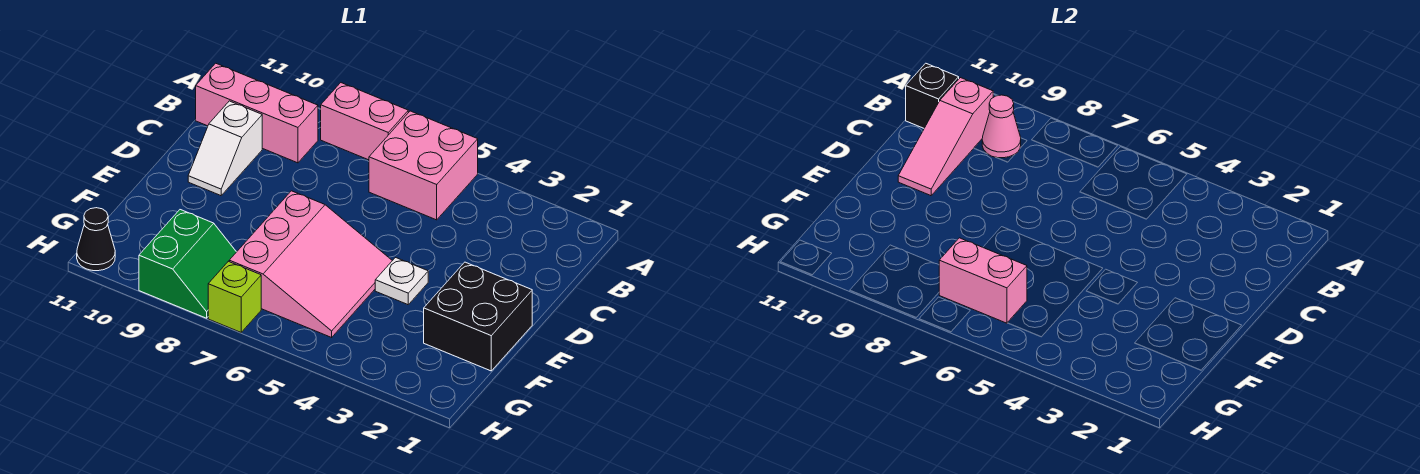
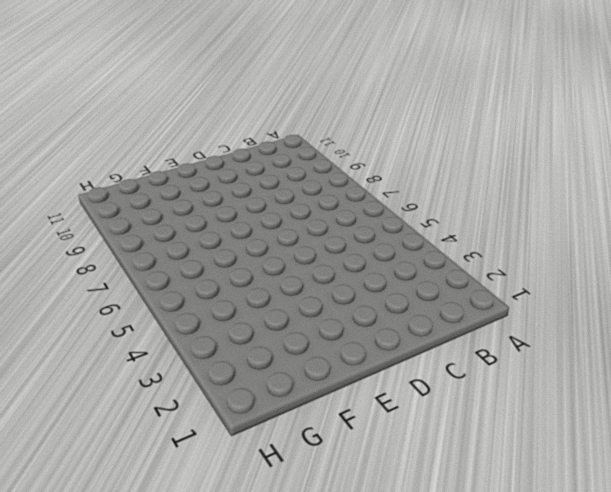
none -> pink brick A5:B6 level 1
none -> pink brick A7:A8 level 1
none -> pink brick B9:B11 level 1

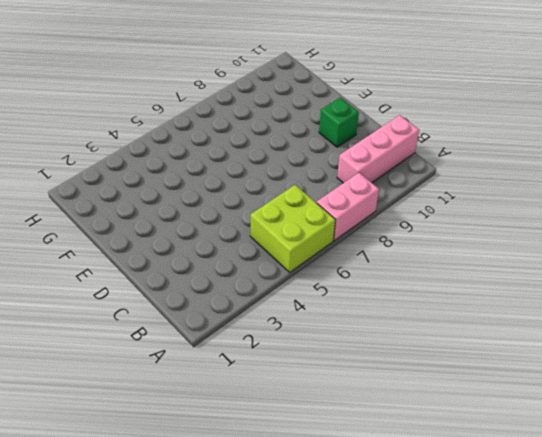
lime brick A5:B6 level 1 -> pink brick A5:B6 level 1
green brick D10 level 1 -> white slope C10:D10 level 1 top C
none -> black brick E1:F2 level 1
none -> white plate E4 level 1
none -> pink slope E5:G7 level 1 top 7

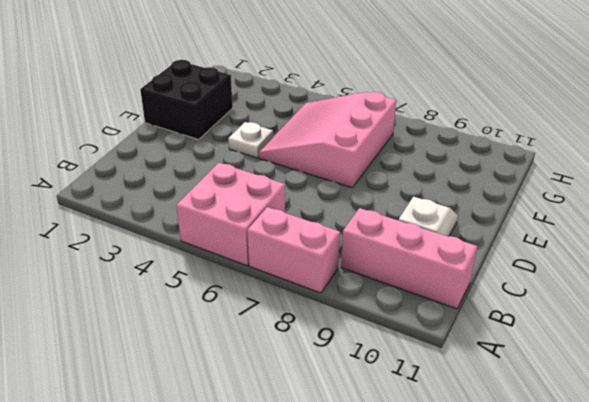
none -> green slope G8:H9 level 1 top 9
none -> lime brick H7 level 1
none -> black cone H11 level 1

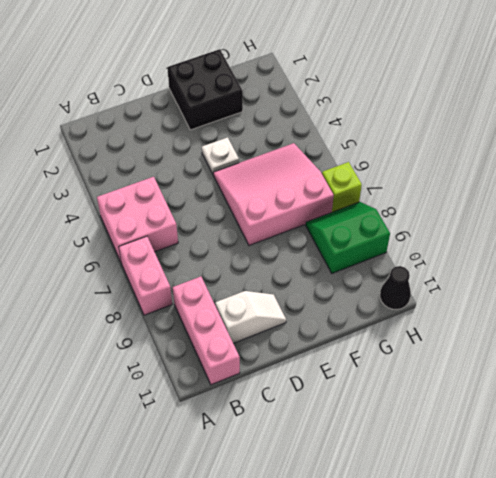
none -> pink cone B9 level 2
none -> pink slope B10:D10 level 2 top B
none -> black brick B11 level 2

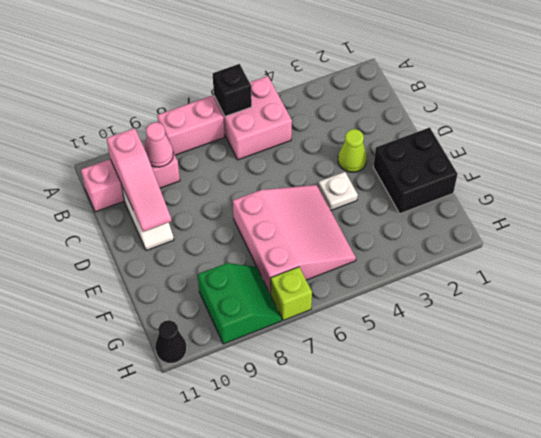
black brick A6 level 2 -> black brick B11 level 2
lime cone D3 level 1 -> none
none -> pink brick G6:G7 level 2

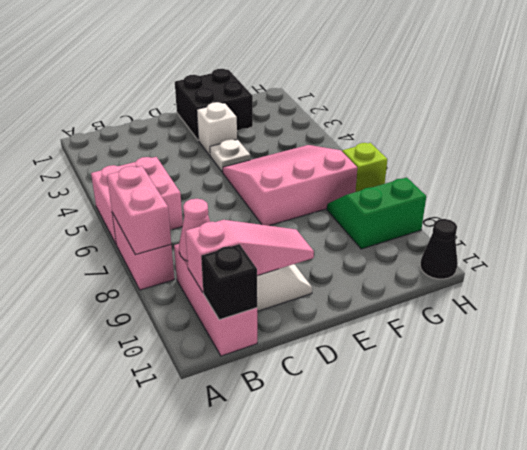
pink brick A7:A8 level 2 -> pink brick G6:G7 level 2
white brick E3 level 1 -> none

